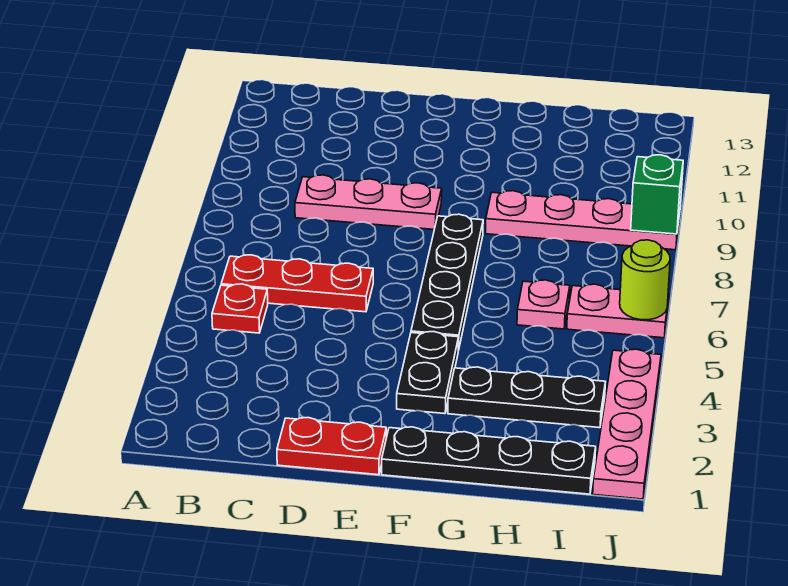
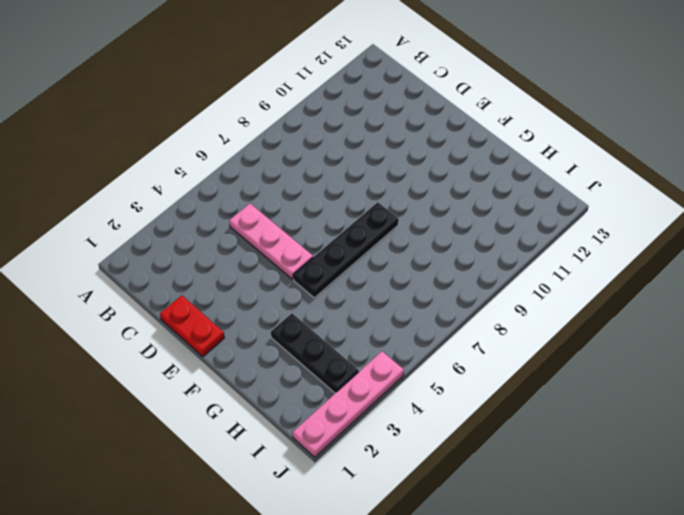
pink plate C5:E5 level 1 -> pink plate C9:E9 level 1
none -> red plate B5 level 1
none -> red plate B6:D6 level 1
none -> black plate F1:I1 level 1

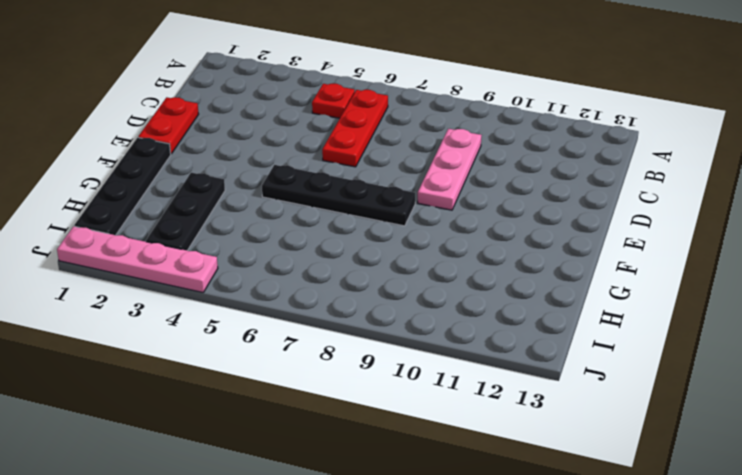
none -> black plate F3:F4 level 1
none -> pink plate G9:J9 level 1
none -> pink plate H6 level 1

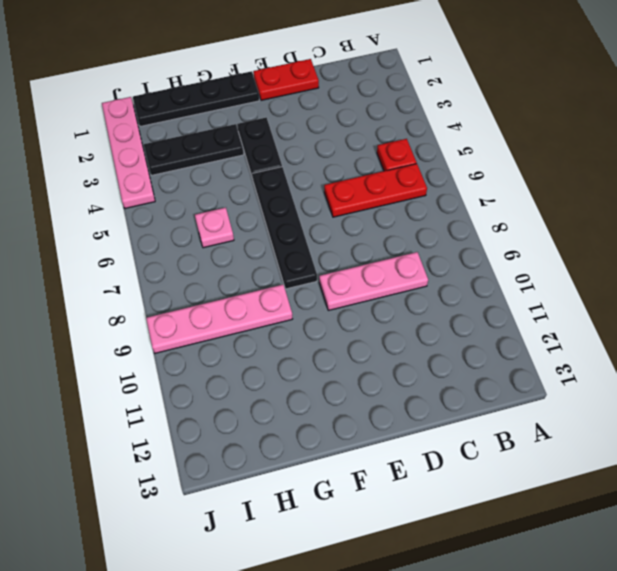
none -> pink plate I6:J6 level 1
none -> lime round brick J6 level 2
none -> green brick J9 level 2

